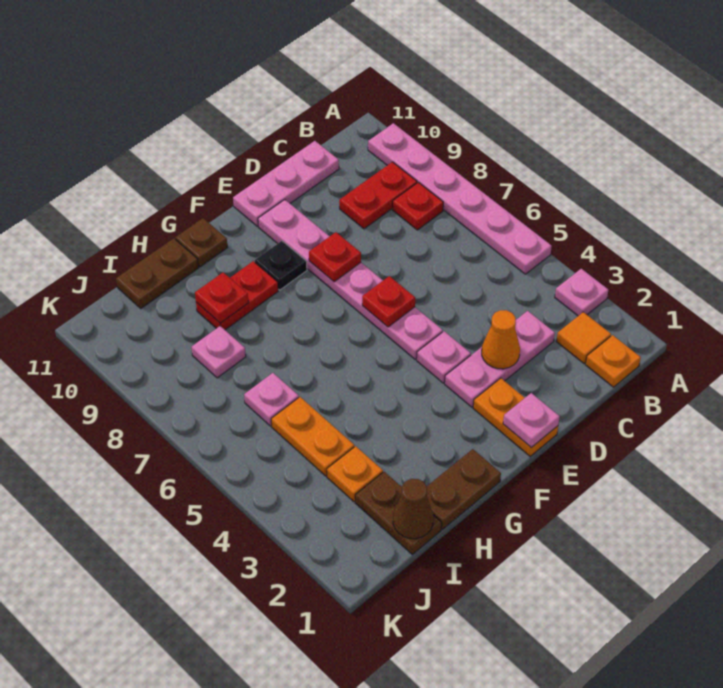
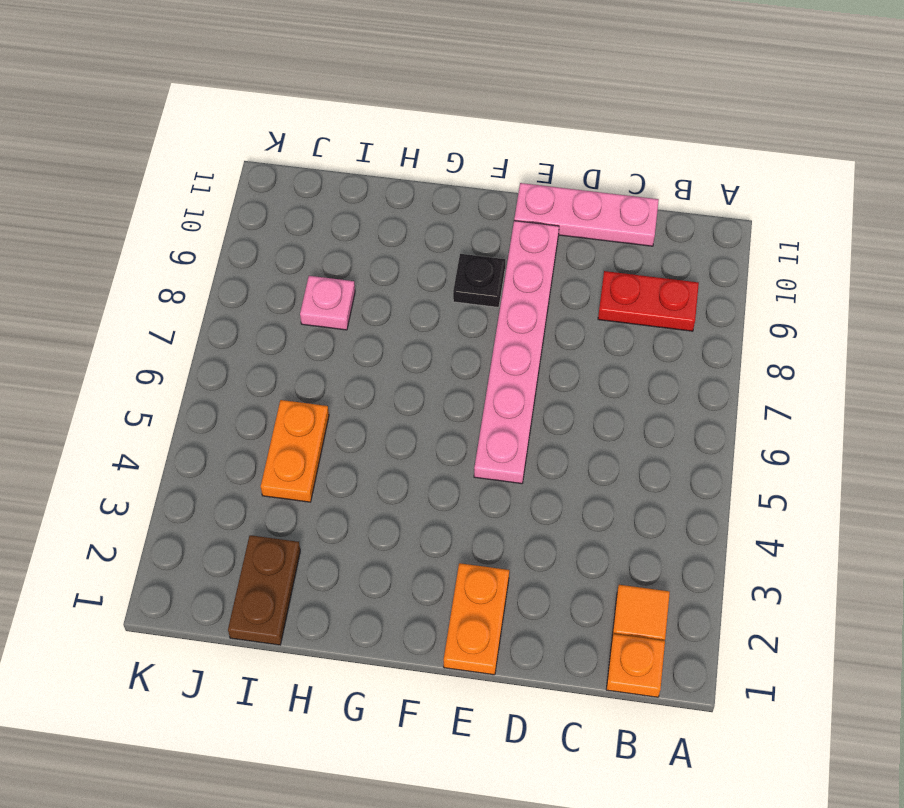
none -> pink plate A3 level 1
none -> pink plate A5:A10 level 1
none -> red plate B8 level 1

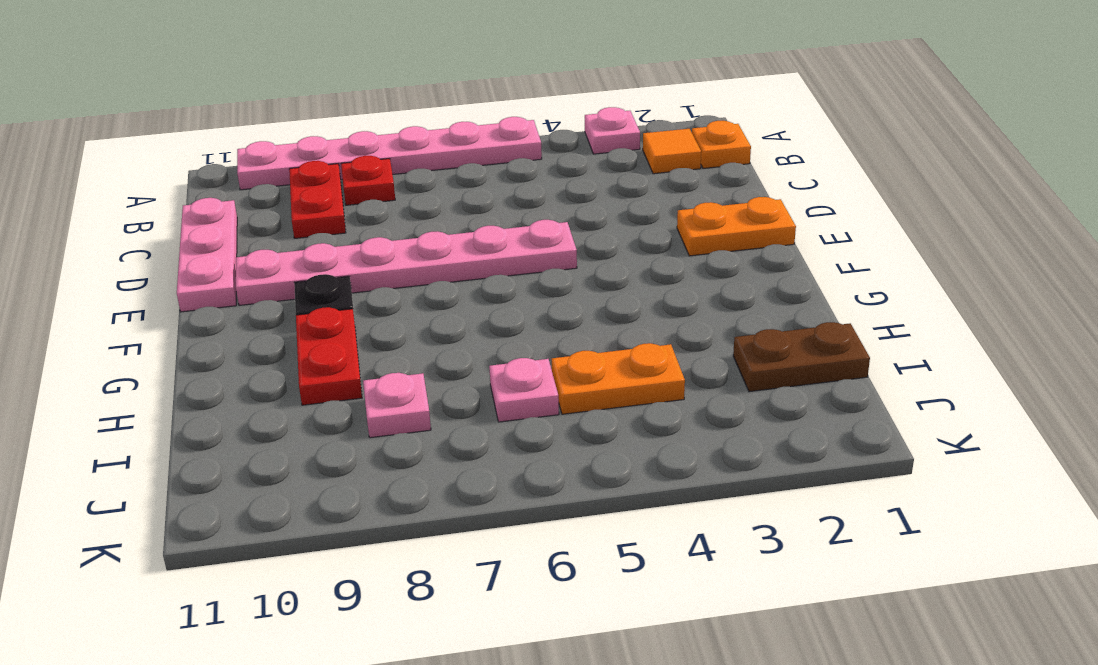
none -> pink plate C3:E3 level 1
none -> pink plate E4 level 1
none -> brown plate G1:H1 level 1

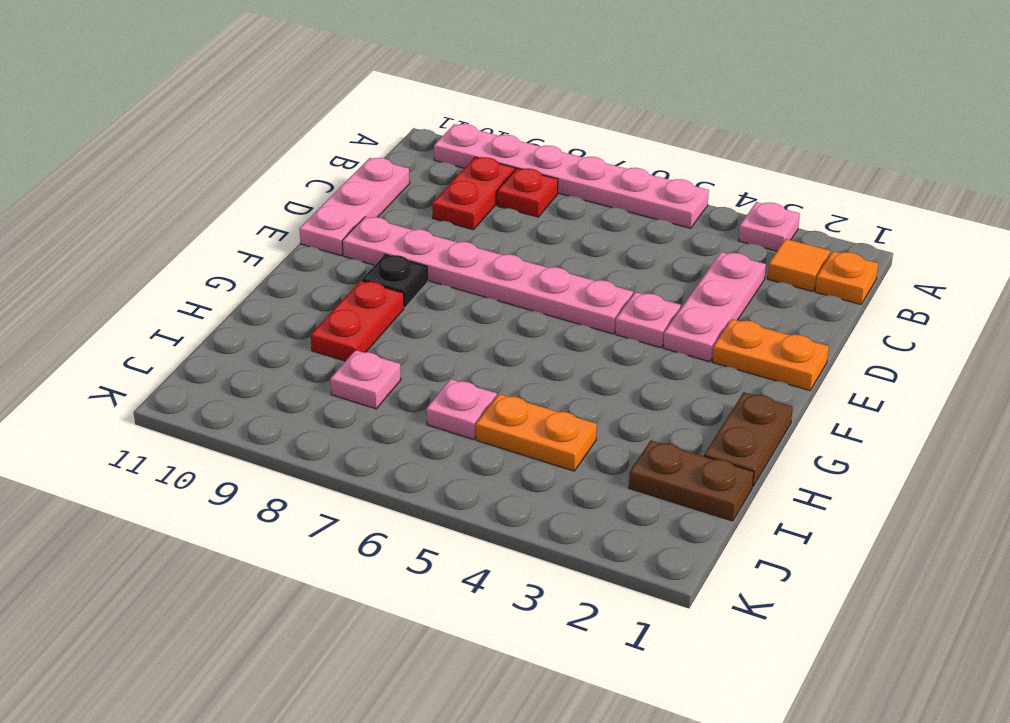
none -> brown plate G11 level 1
none -> brown plate H11:I11 level 1
none -> orange plate I3 level 1

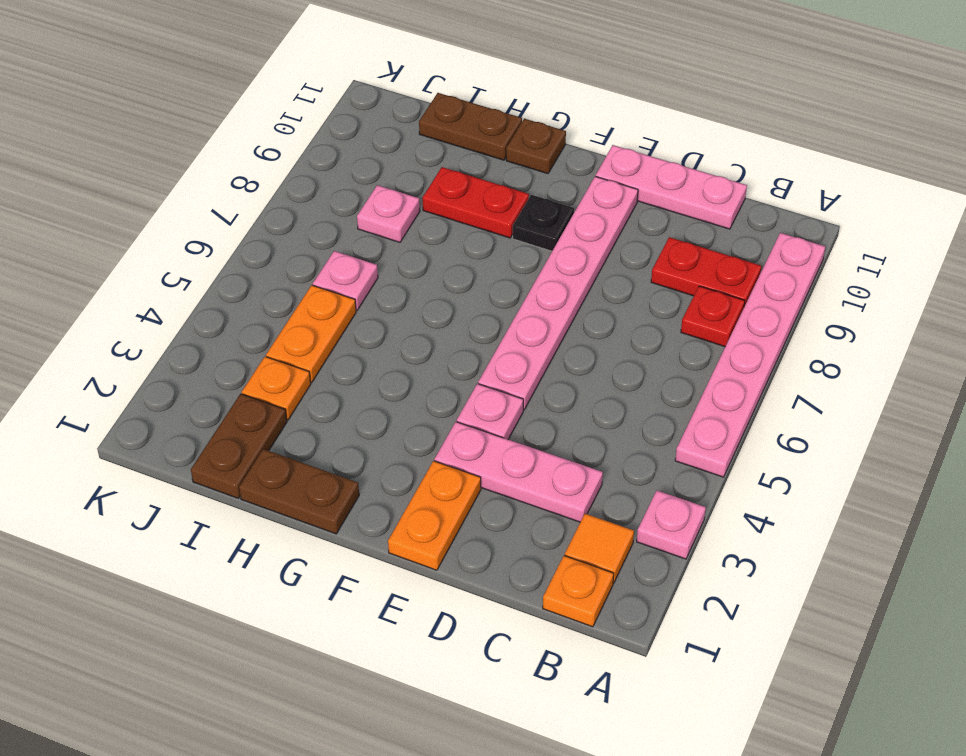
none -> orange cone D3 level 2
none -> pink plate E1 level 2
none -> red plate E6 level 2

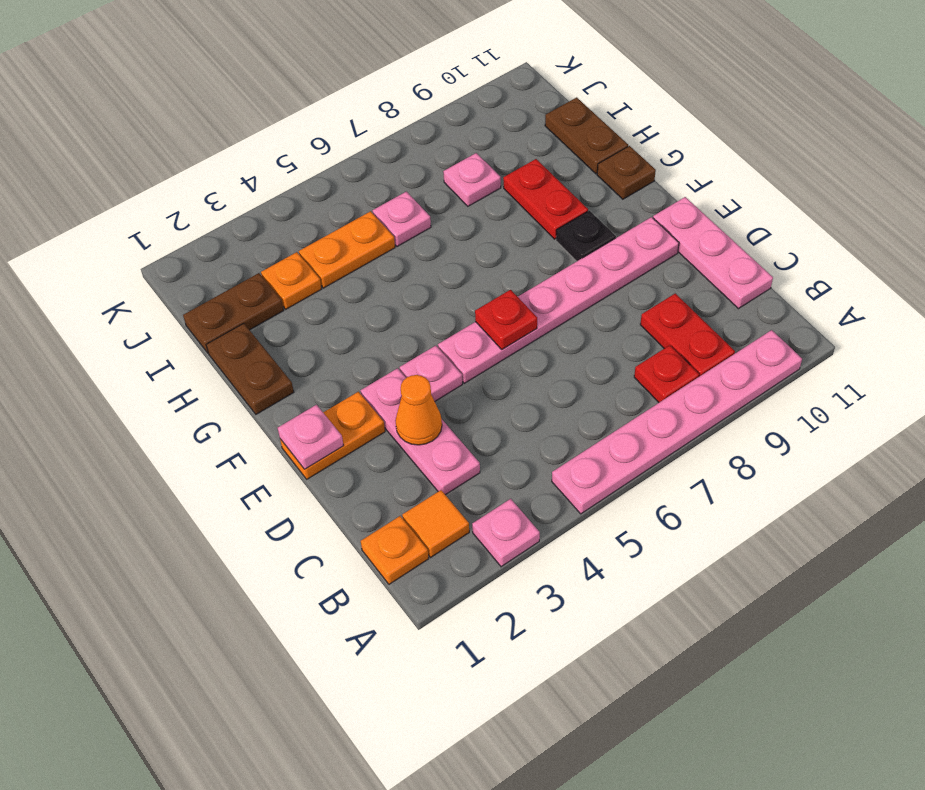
none -> red plate E8 level 2
none -> red plate H9 level 2
none -> brown cone I1 level 2

